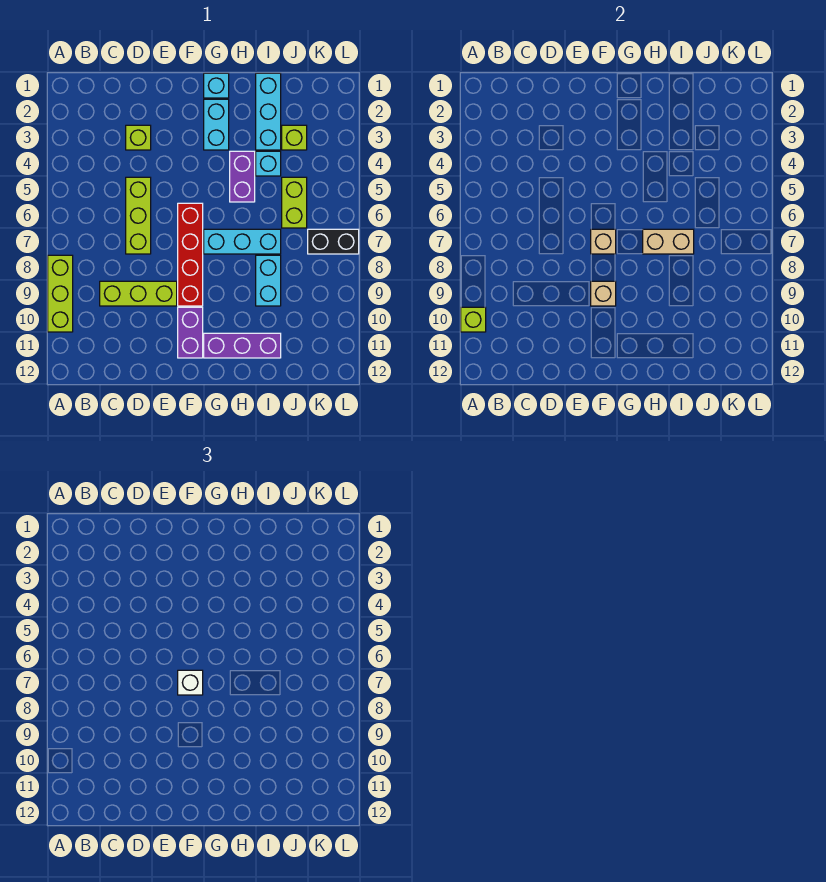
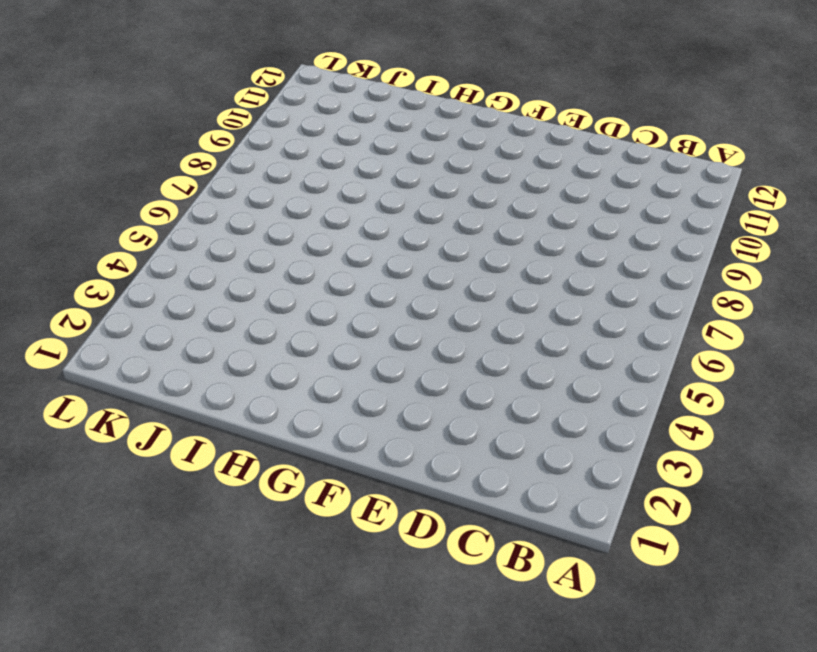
none -> lime brick A8:A10 level 1
none -> lime brick C9:E9 level 1
none -> lime brick D3 level 1

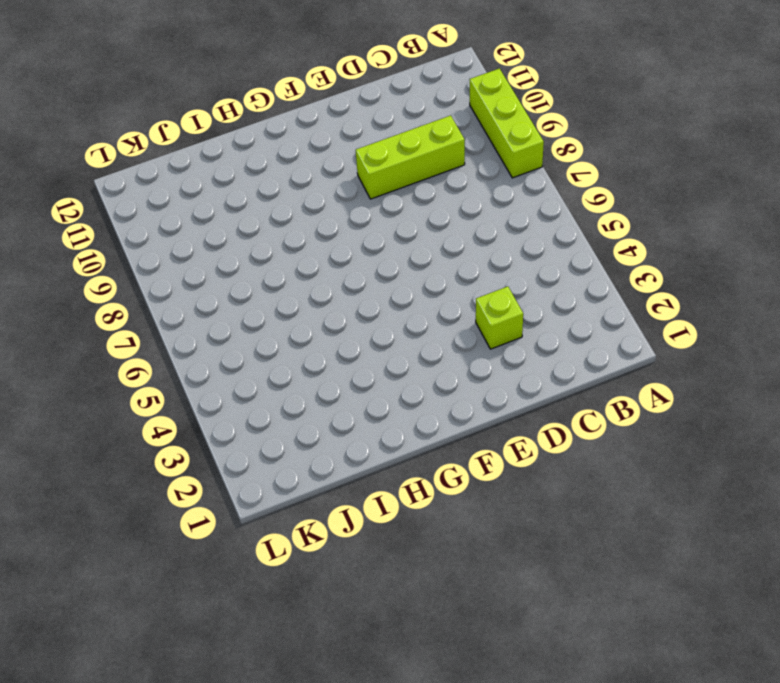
none -> lime brick D5:D7 level 1
none -> red brick F6:F9 level 1
none -> purple brick F10:F11 level 1

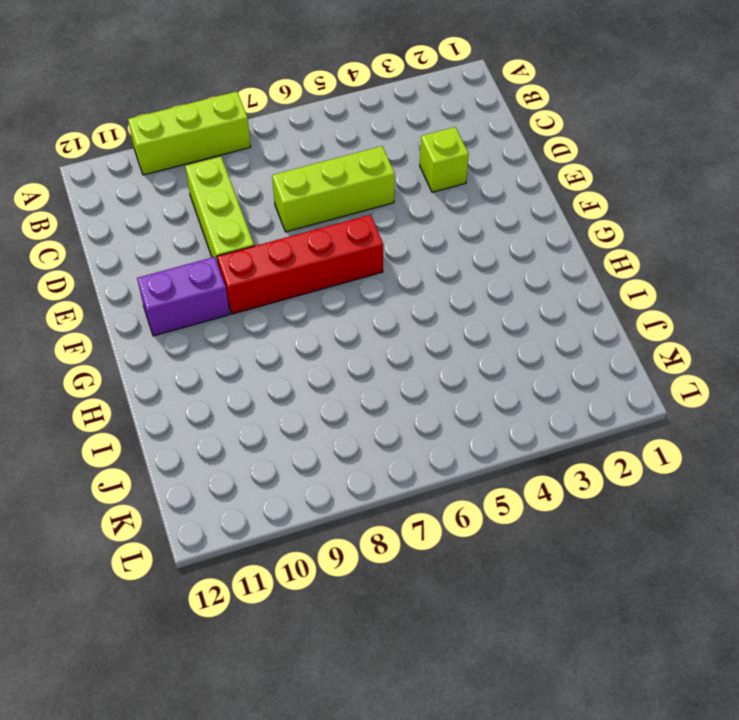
none -> cyan brick G1 level 1
none -> cyan brick G2:G3 level 1
none -> cyan brick G7:I7 level 1

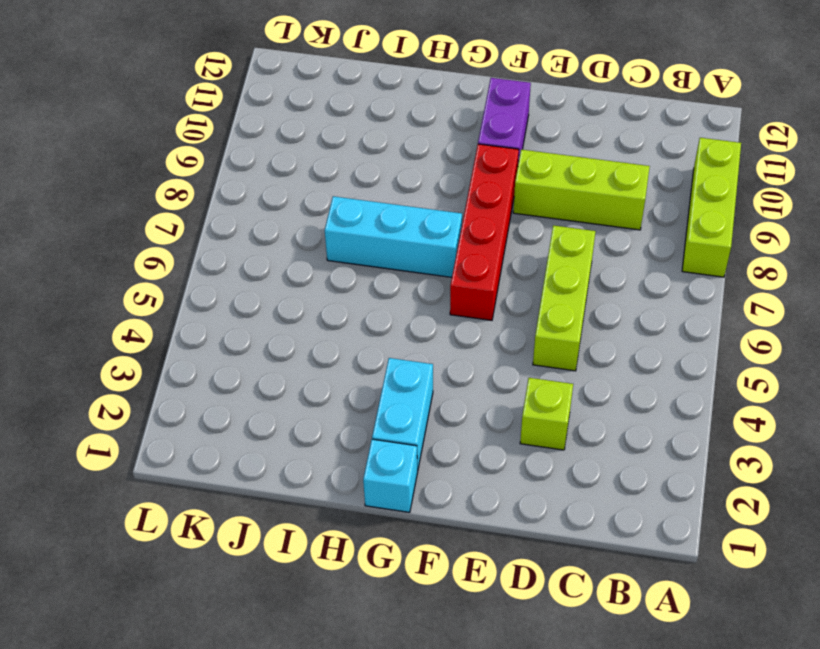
none -> purple brick G11:I11 level 1
none -> purple brick H4:H5 level 1
none -> cyan brick I1:I3 level 1

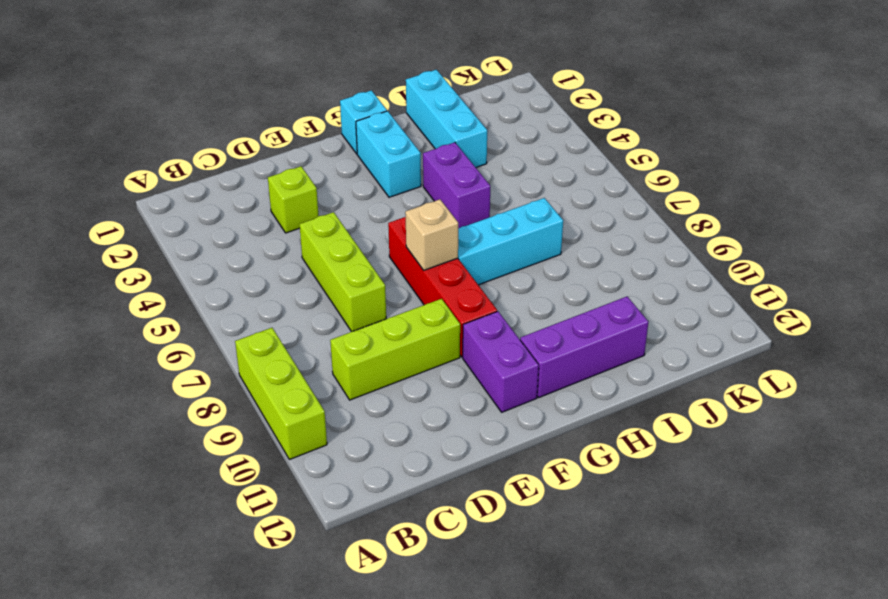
none -> cyan brick I4 level 1
none -> cyan brick I8:I9 level 1
none -> lime brick J3 level 1

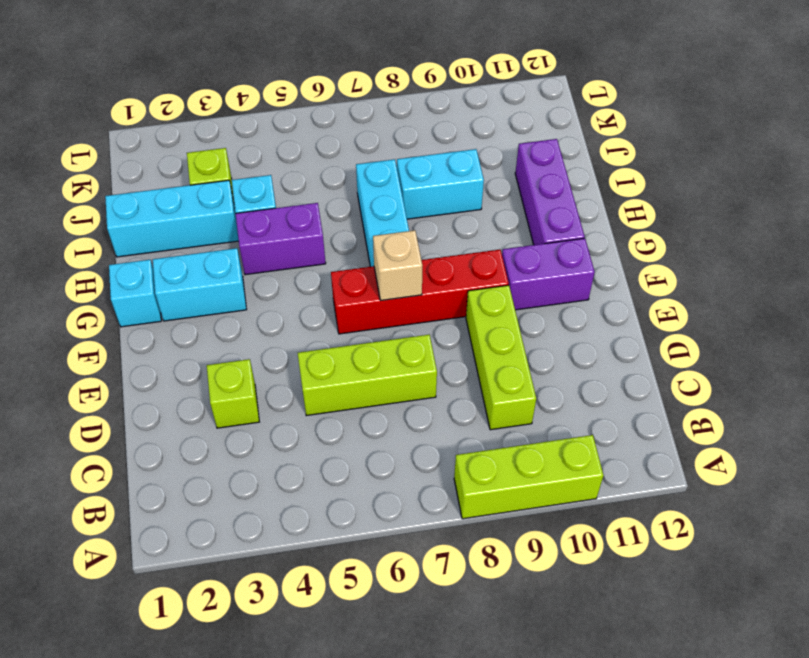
none -> lime brick J5:J6 level 1
none -> black brick K7:L7 level 1
none -> lime brick A10 level 2

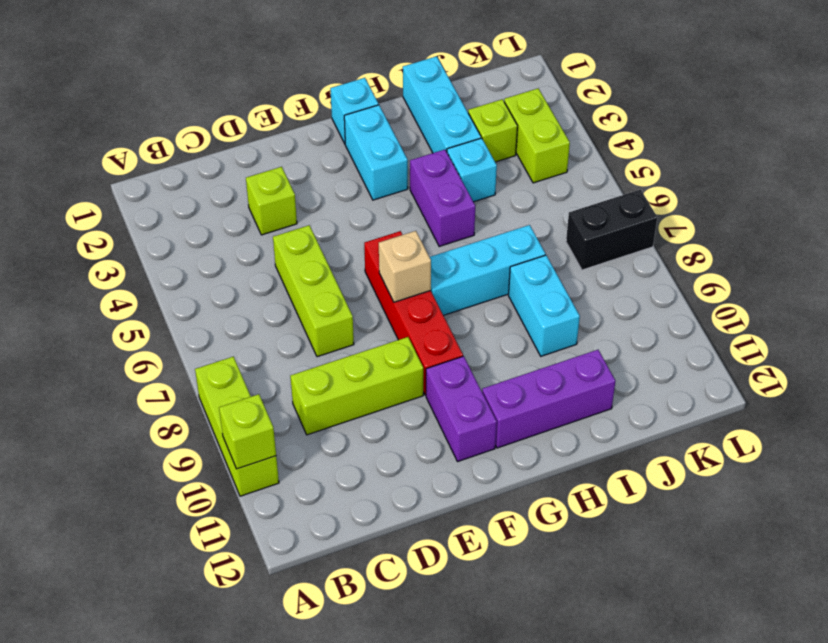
lime brick K3:K4 level 1 -> lime brick J5:J6 level 1
none -> tan brick F9 level 2
none -> tan brick H7:I7 level 2
none -> white brick F7 level 3

